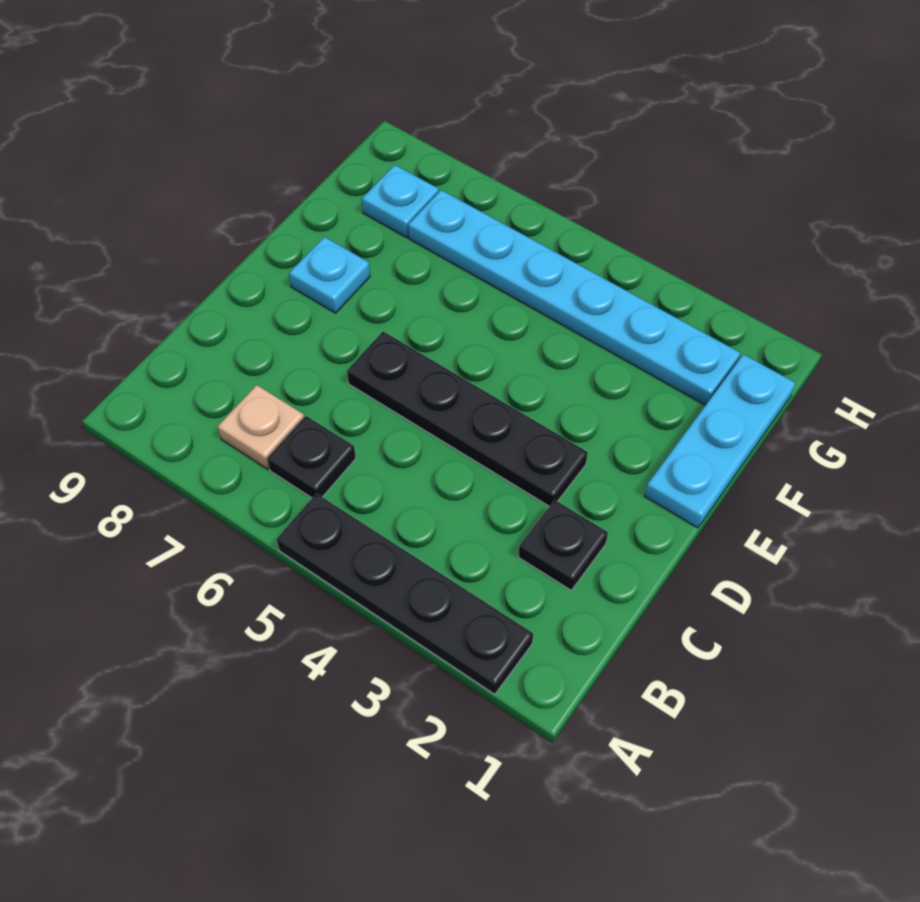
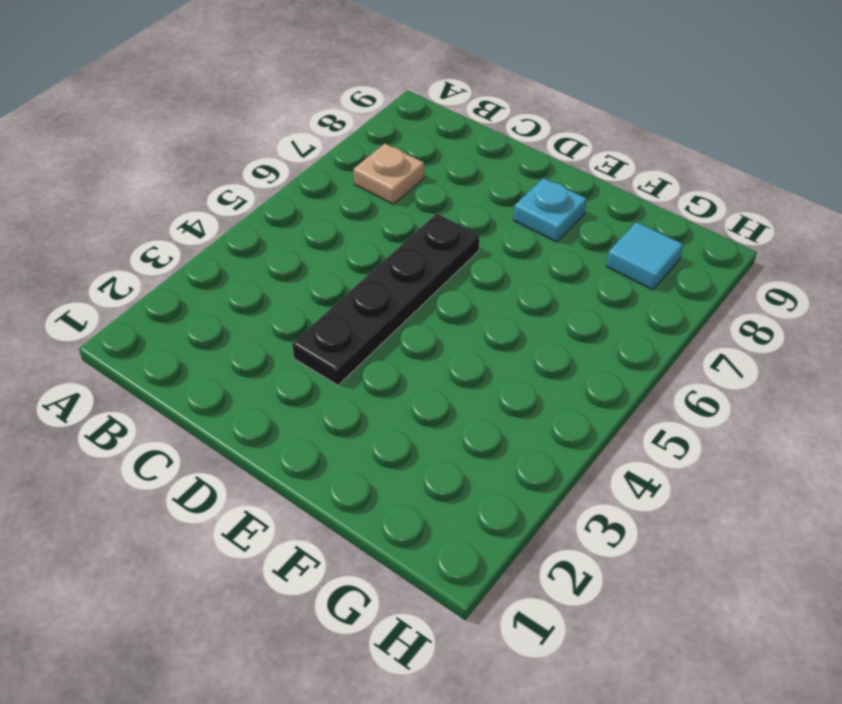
cyan tile G8 level 1 -> cyan plate G8 level 1
none -> black plate A2:A5 level 1
none -> black plate B6 level 1

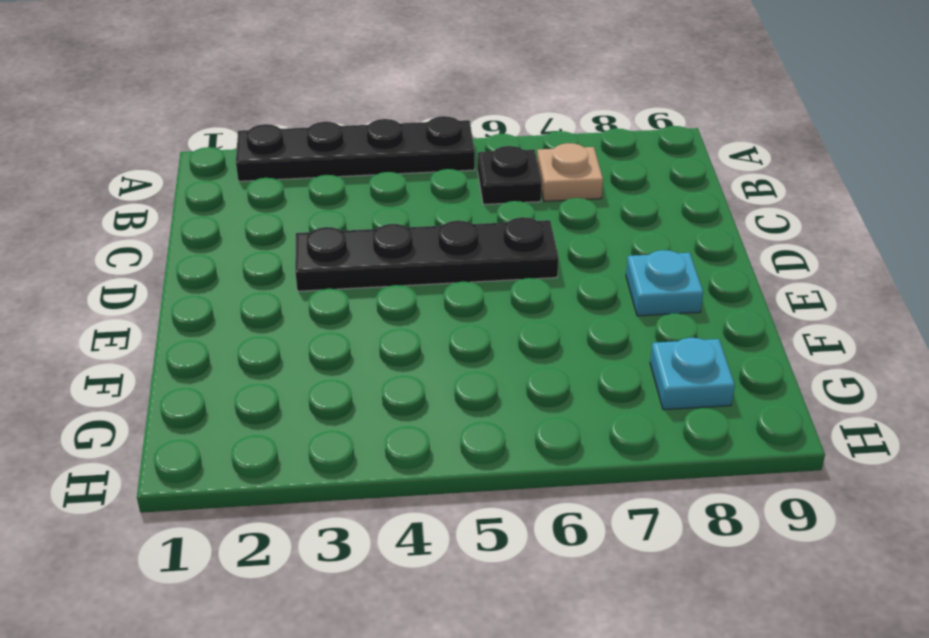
none -> black plate C2 level 1
none -> cyan plate E1:G1 level 1

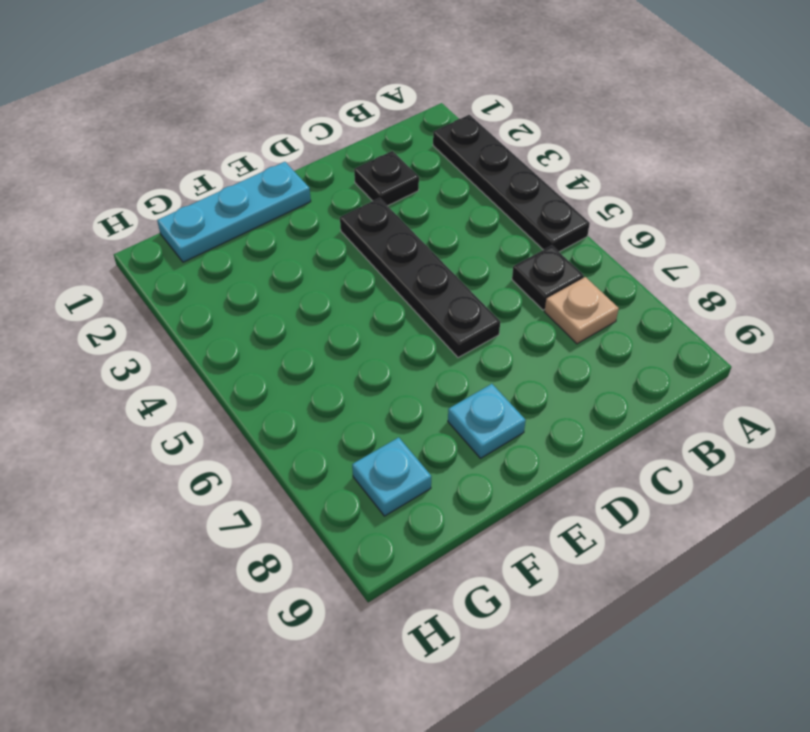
none -> cyan plate G2:G7 level 1

